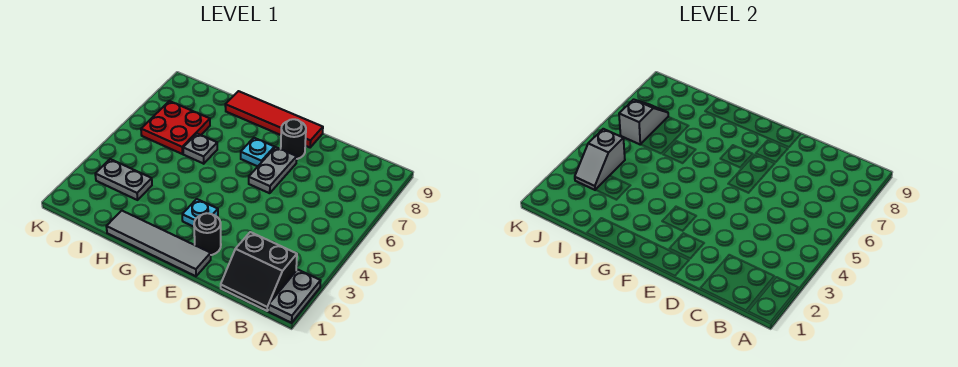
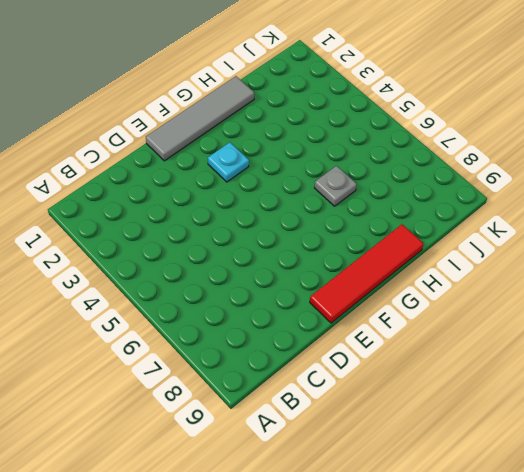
none -> grey plate A1:A2 level 1
none -> black slope B1:C2 level 1 top 2
none -> black round brick E2 level 1

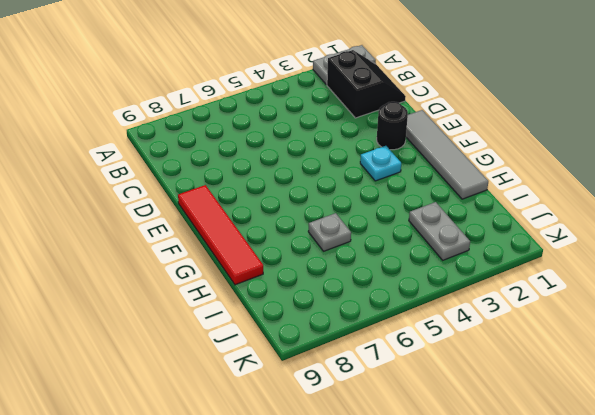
none -> grey plate E6:E7 level 1
none -> black round brick E8 level 1
none -> cyan plate F7 level 1

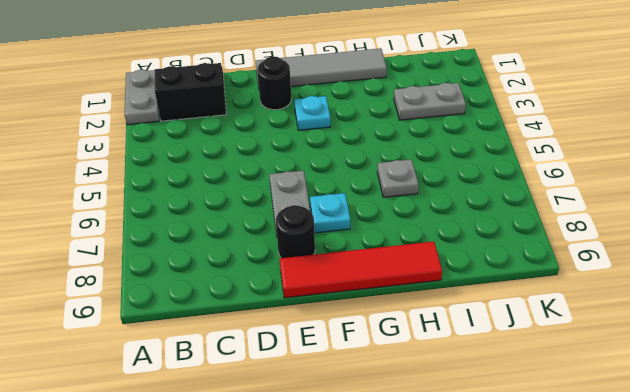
none -> red plate I6:J7 level 1
none -> grey slope J3:J4 level 2 top 4
none -> grey slope J6:J7 level 2 top 6

